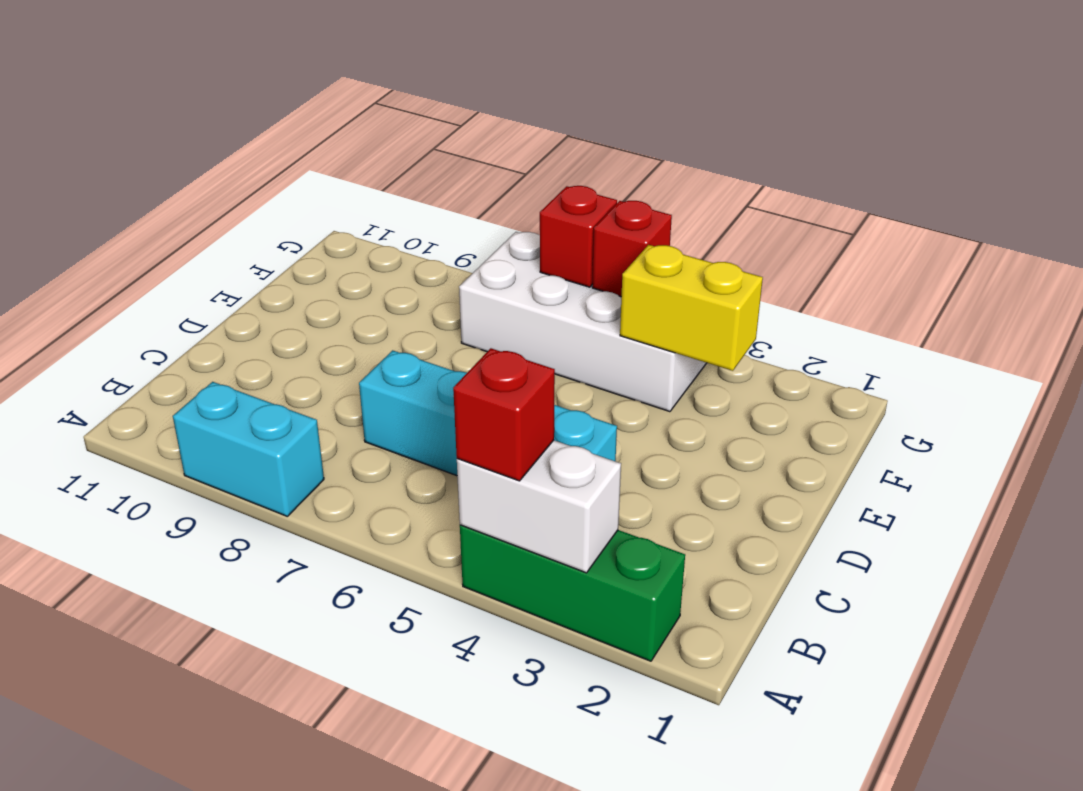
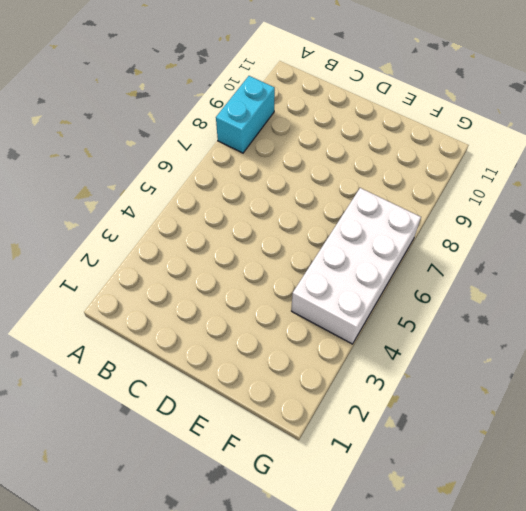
none -> green brick A2:A4 level 1
none -> cyan brick C4:C7 level 1

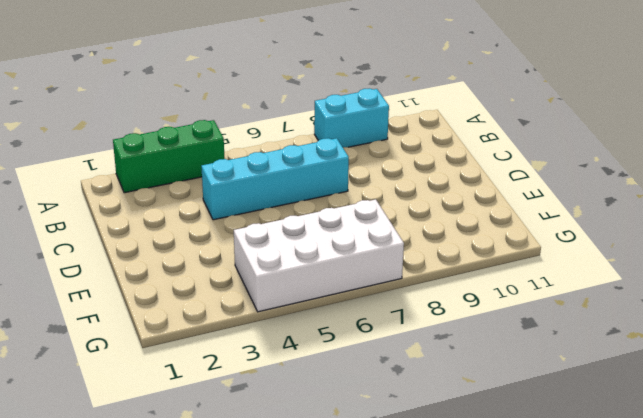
none -> white brick A3:A4 level 2
none -> yellow brick F3:F4 level 2

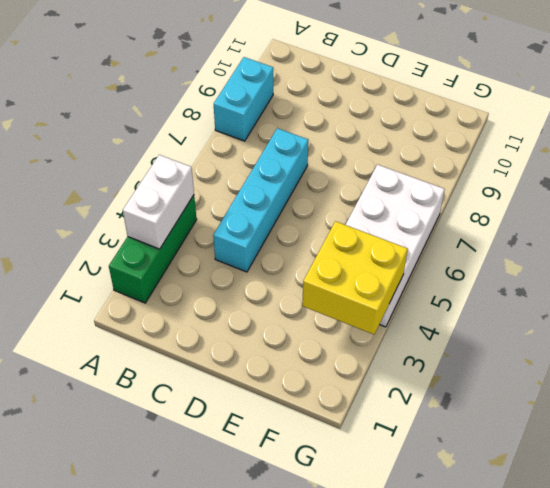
yellow brick F3:G4 level 2 -> yellow brick F3:F4 level 2
none -> red brick G5 level 2
none -> red brick G6 level 2

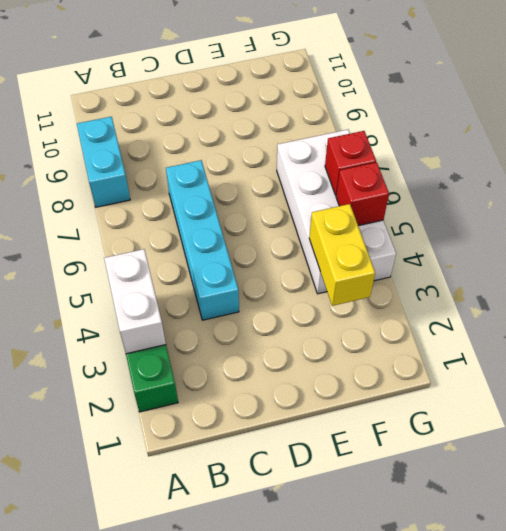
none -> red brick A4 level 3

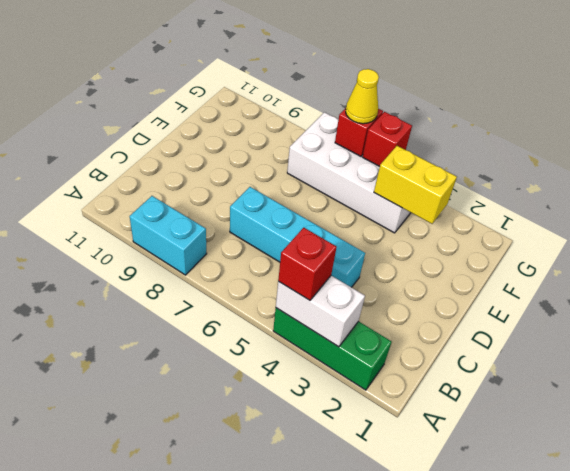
yellow cone G6 level 3 -> none

